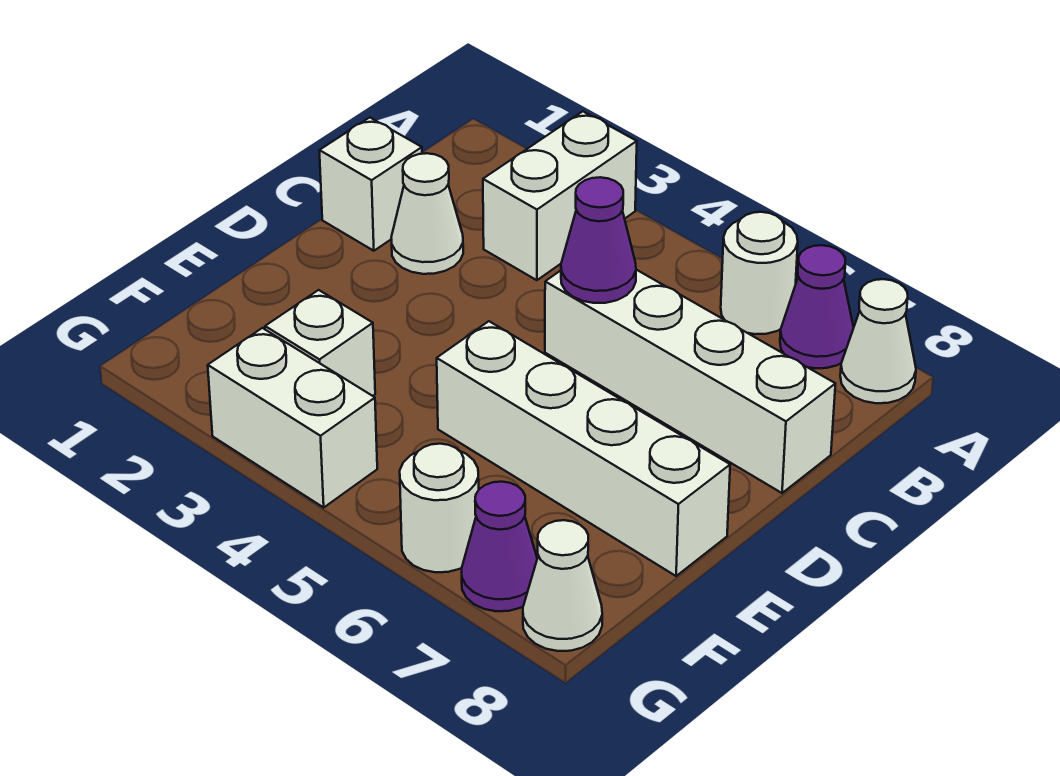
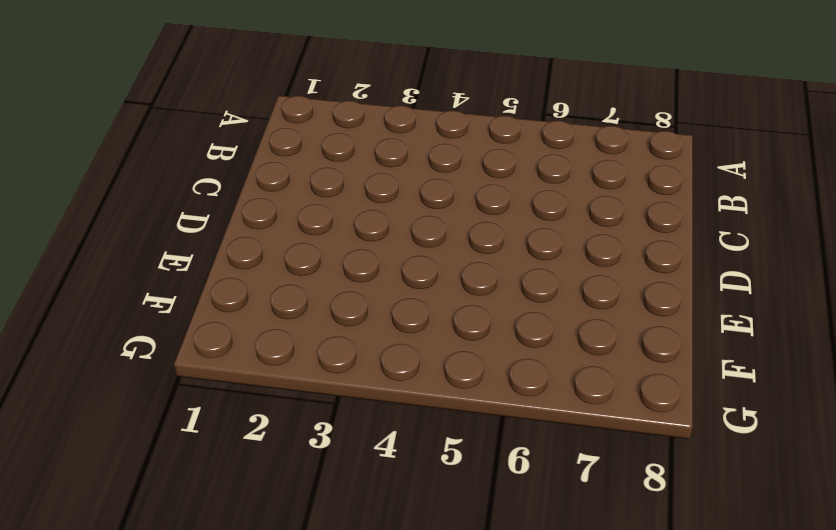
none -> white brick A3:B3 level 1
none -> white round brick A6 level 1
none -> purple cone A7 level 1

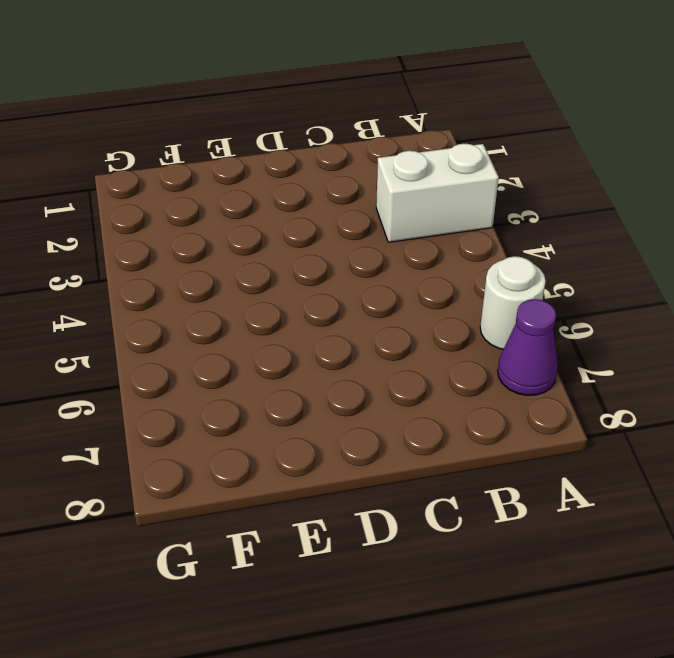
none -> white cone A8 level 1
none -> white brick C1 level 1
none -> white cone C2 level 1

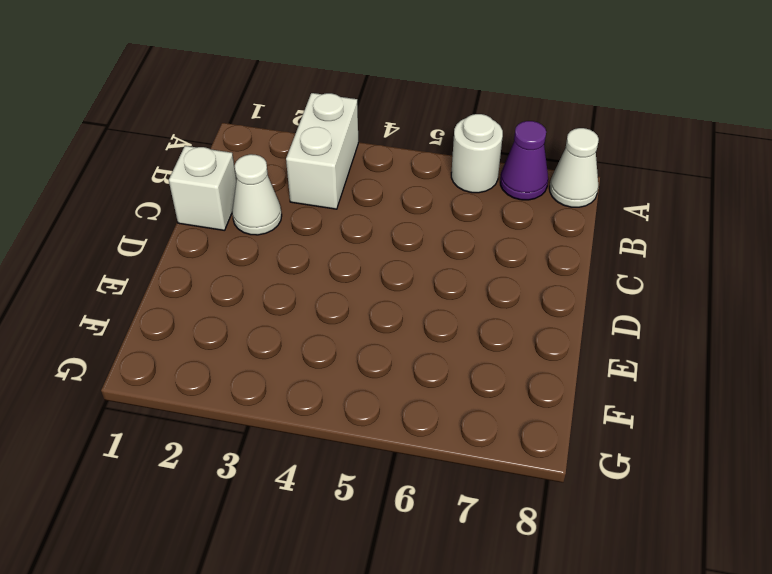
none -> white brick C5:C8 level 1
none -> white brick E5:E8 level 1
none -> white brick F3 level 1

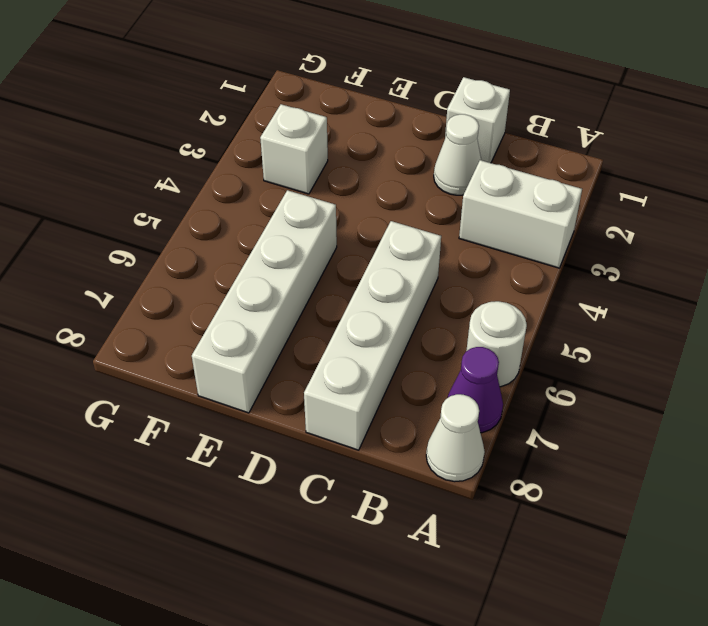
none -> white brick G3:G4 level 1
none -> white round brick G6 level 1
none -> purple cone G7 level 1

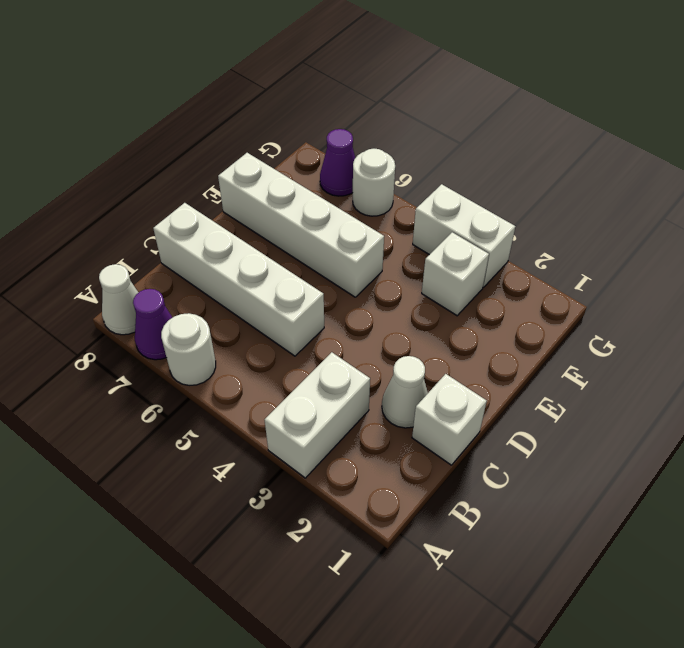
none -> white cone G8 level 1
none -> purple cone C5 level 2

